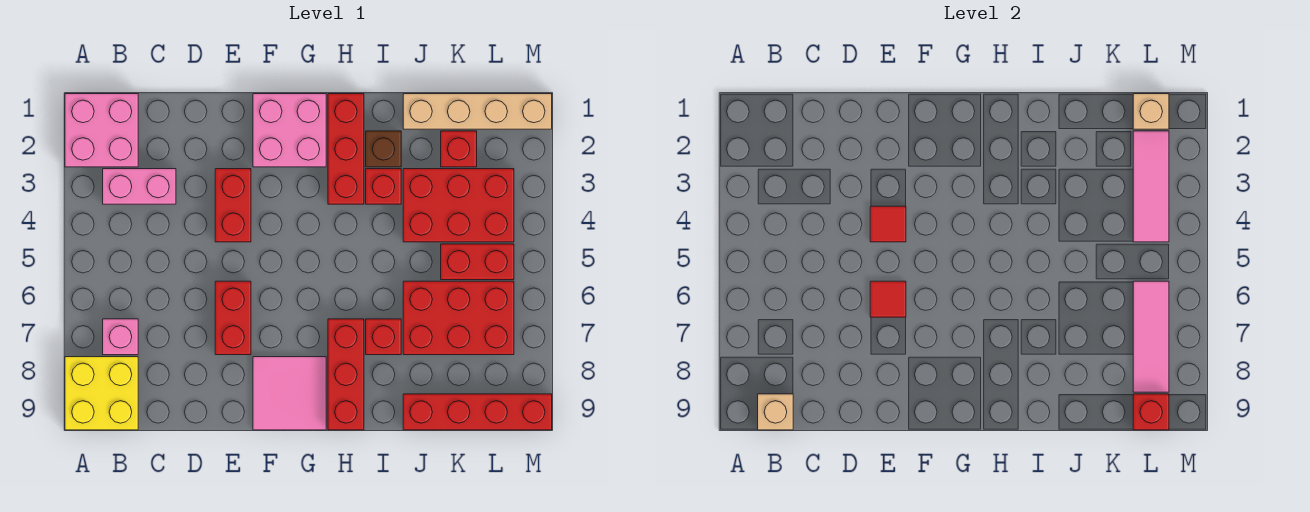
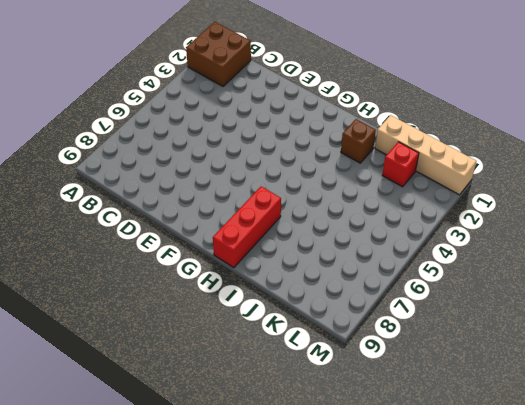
brown brick A1:B2 level 1 -> pink brick A1:B2 level 1
none -> yellow brick A8:B9 level 1
none -> pink brick B3:C3 level 1
none -> pink brick B7 level 1

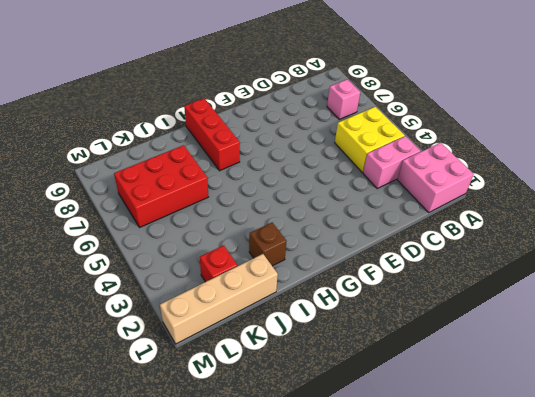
yellow brick B4:C5 level 1 -> yellow brick A8:B9 level 1
none -> red brick E3:E4 level 1
none -> red brick E6:E7 level 1
none -> pink brick F1:G2 level 1

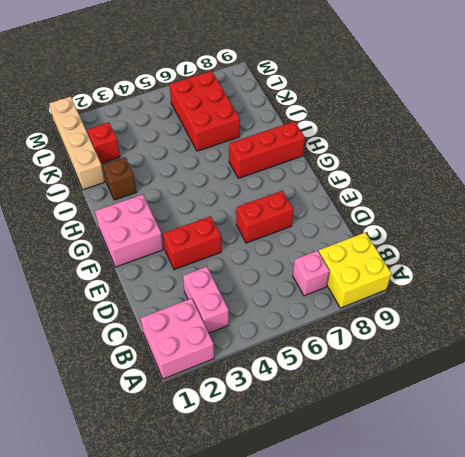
none -> pink tile F8:G9 level 1
none -> red brick H1:H3 level 1
none -> red brick I3 level 1

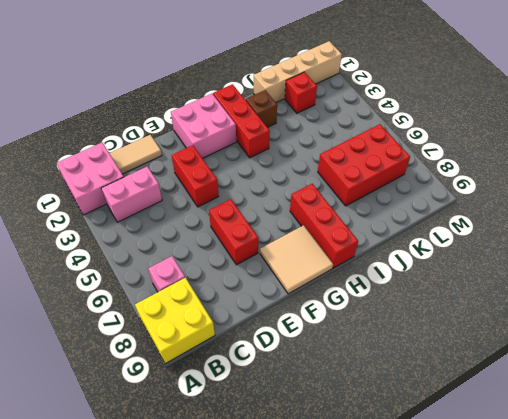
tan tile C1:D1 level 1 -> none
tan tile F8:G9 level 1 -> pink tile F8:G9 level 1
none -> red brick I3 level 1
none -> red brick I7 level 1
none -> red brick J3:L4 level 1

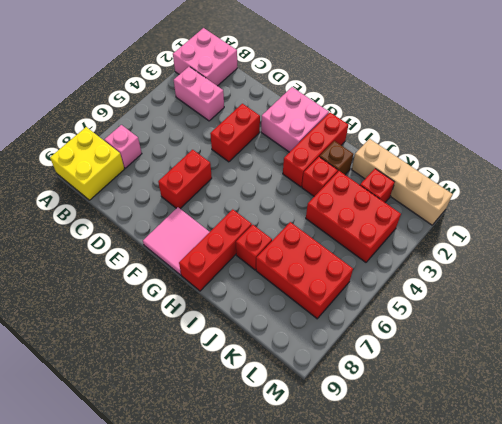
none -> red brick J9:M9 level 1
none -> red brick K5:L5 level 1
none -> tan brick B9 level 2

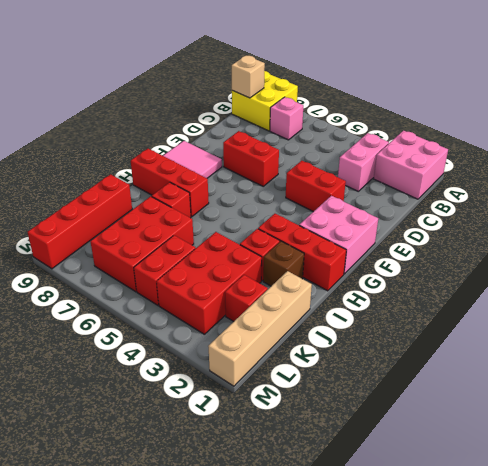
none -> red tile E4 level 2
none -> red tile E6 level 2
none -> tan brick L1 level 2

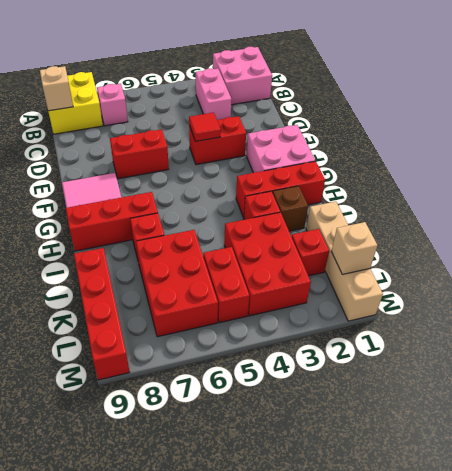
none -> red tile E6 level 2
none -> pink tile L2:L4 level 2
none -> pink tile L6:L8 level 2

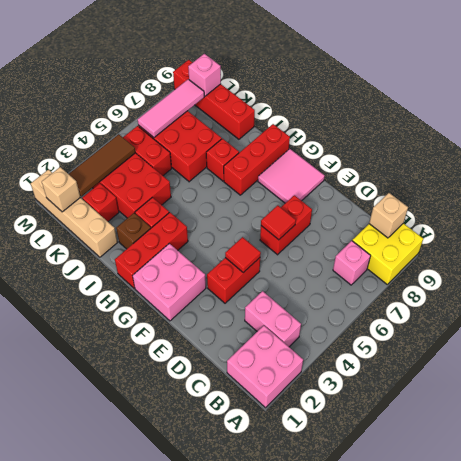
brown tile L2:L4 level 2 -> pink tile L2:L4 level 2
pink brick L9 level 2 -> red brick L9 level 2

